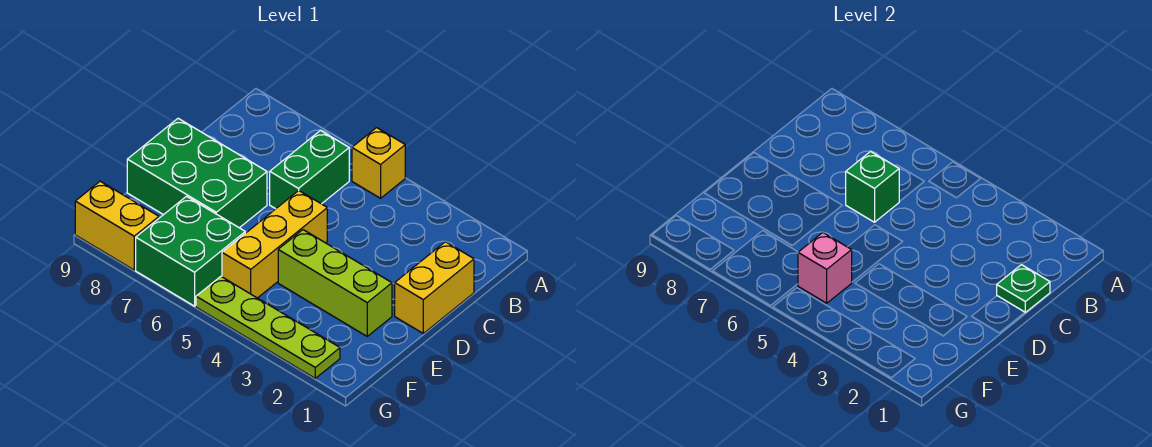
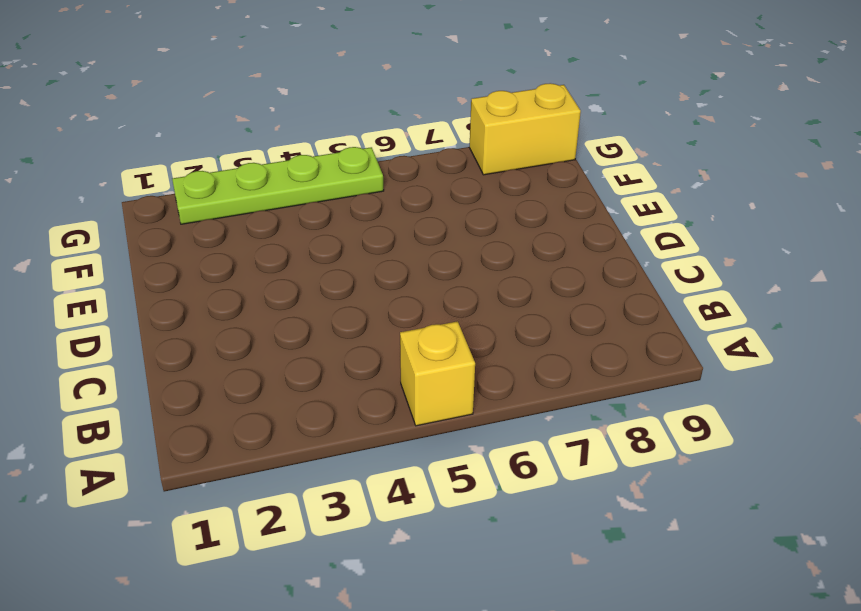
none -> green brick B6:C6 level 1
none -> yellow brick C1:D1 level 1
none -> yellow brick D5:F5 level 1

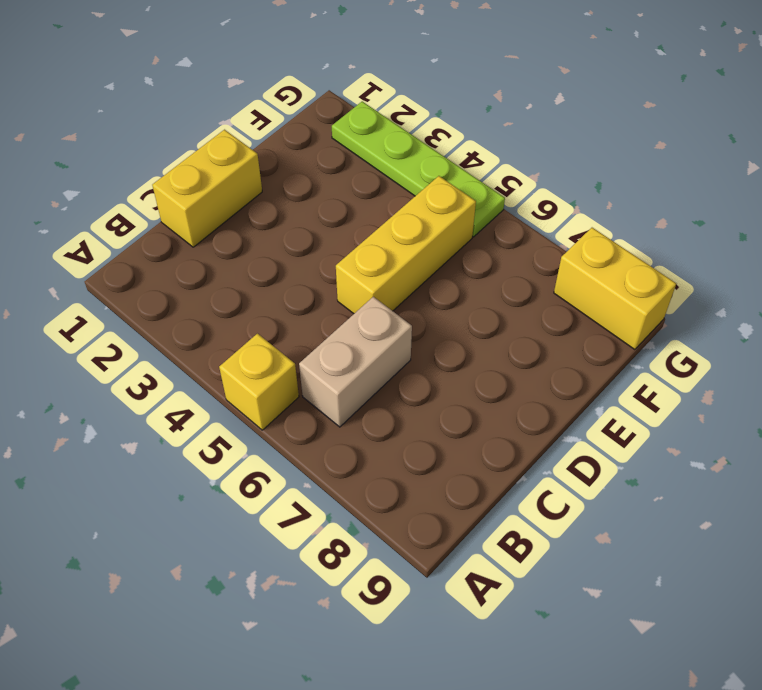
tan brick B6:C6 level 1 -> green brick B6:C6 level 1
none -> green brick D7:E9 level 1
none -> lime brick E2:E4 level 1
none -> green brick F6:G7 level 1

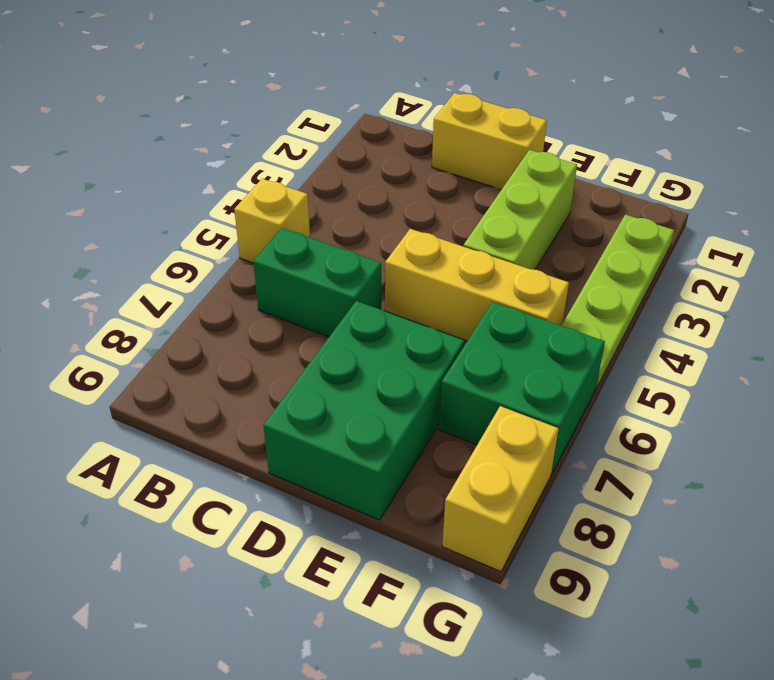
none -> green plate C1 level 2
none -> green brick C6 level 2
none -> pink brick F5 level 2

